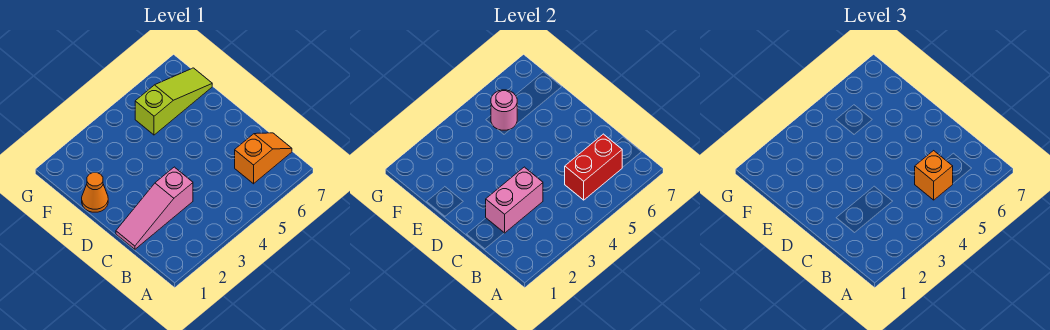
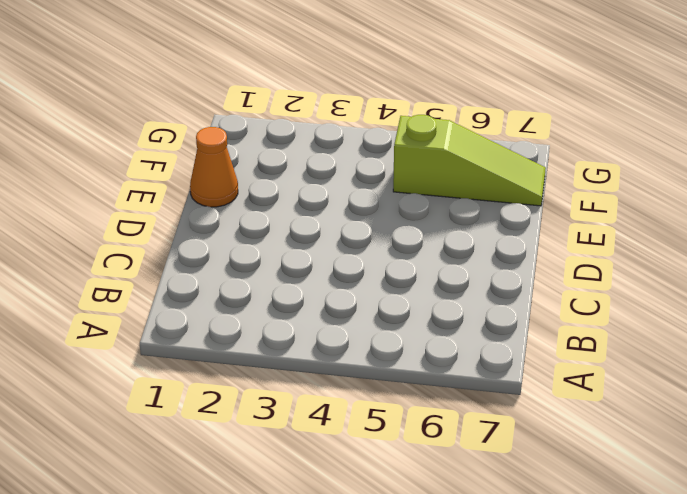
none -> orange slope B6:B7 level 1 top 6
none -> pink slope C1:C3 level 1 top 3

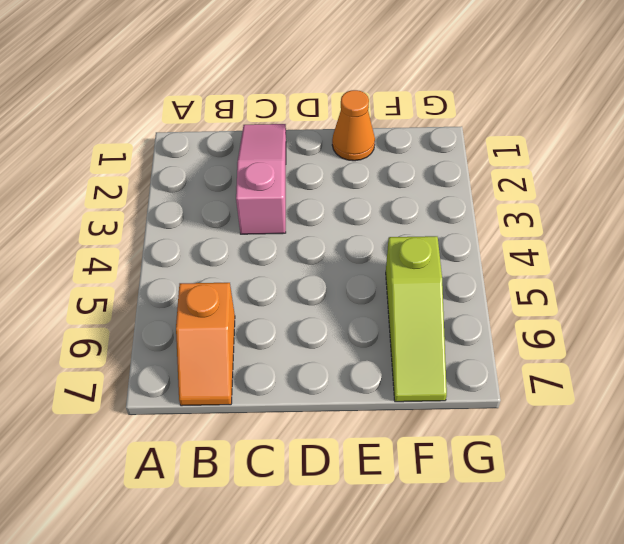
none -> red brick B5:B6 level 2
none -> pink brick C2:C3 level 2

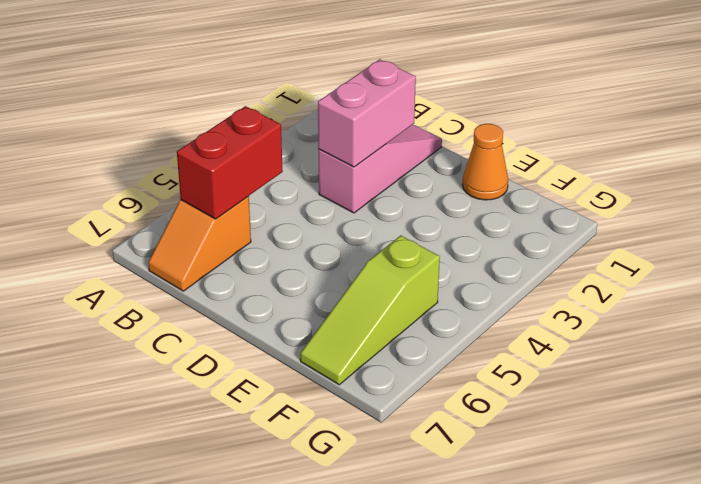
none -> pink round brick F5 level 2
none -> orange brick B5 level 3

